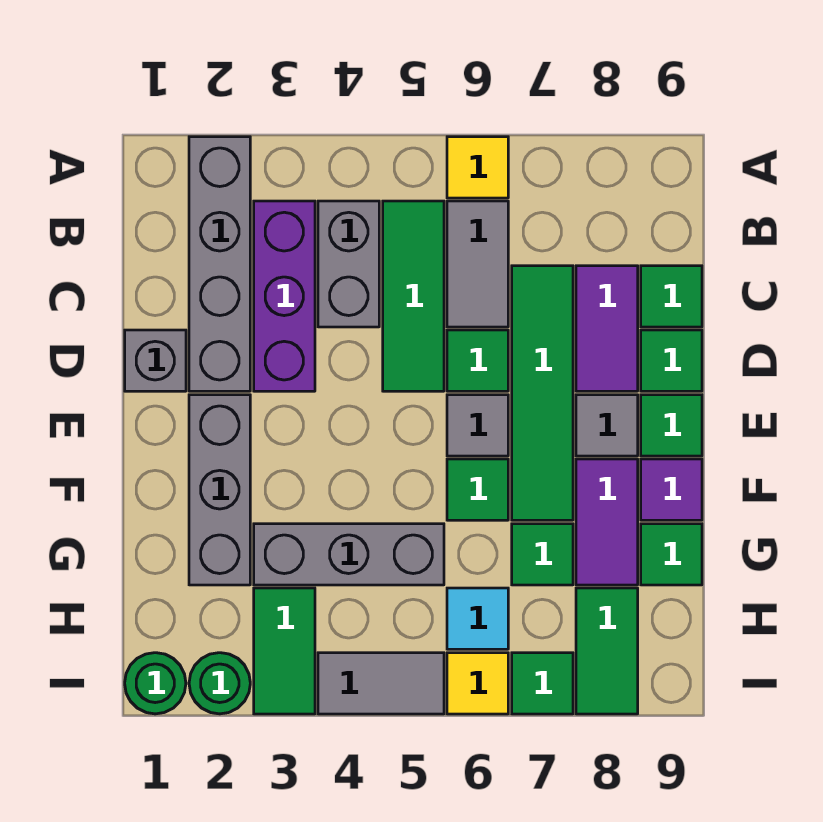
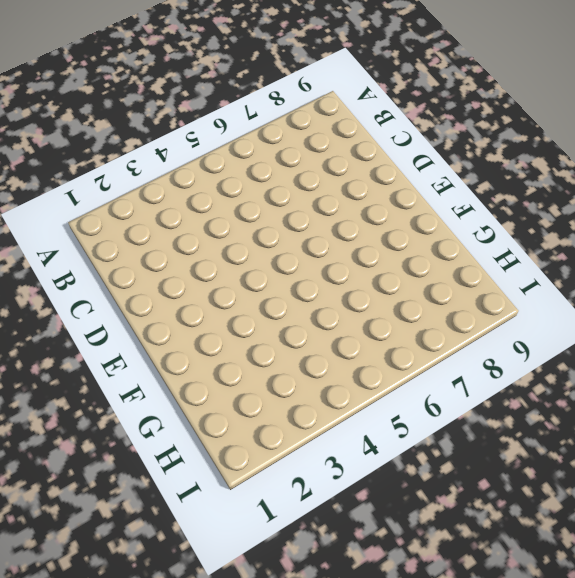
none -> grey brick A2:D2 level 1
none -> yellow tile A6 level 1
none -> purple brick B3:D3 level 1
none -> grey brick B4:C4 level 1

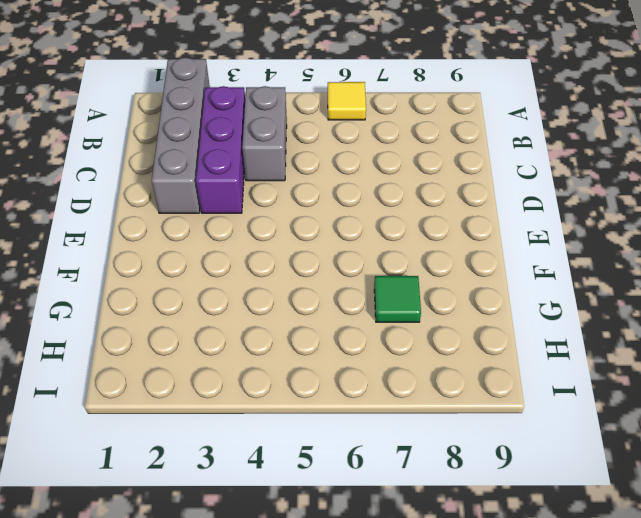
none -> green tile B5:D5 level 1
none -> grey tile B6:C6 level 1
none -> green tile C7:F7 level 1
none -> purple tile C8:D8 level 1

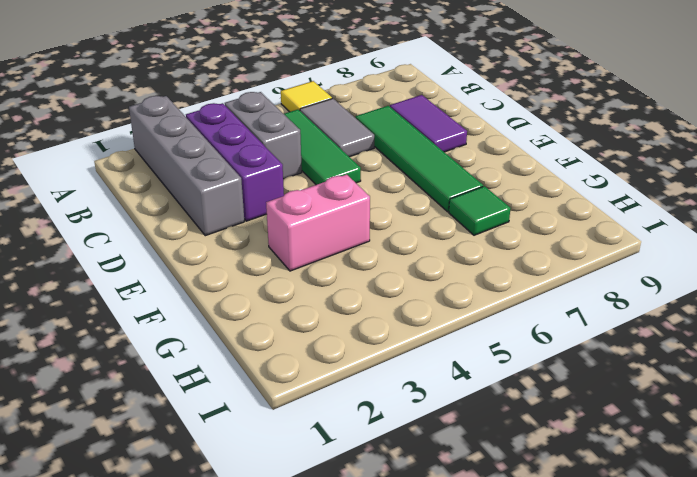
pink brick F3:F4 level 1 -> none
none -> green tile C9 level 1
none -> grey brick D1 level 1
none -> green tile D6 level 1
none -> green tile D9 level 1

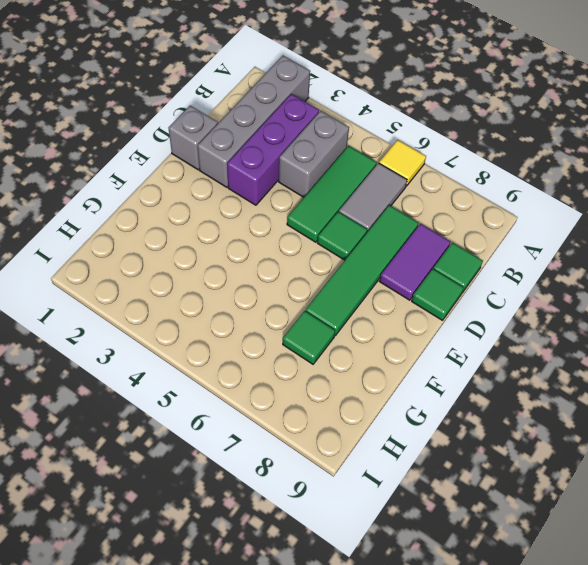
none -> grey brick E2:G2 level 1
none -> grey tile E6 level 1
none -> grey tile E8 level 1
none -> green tile E9 level 1

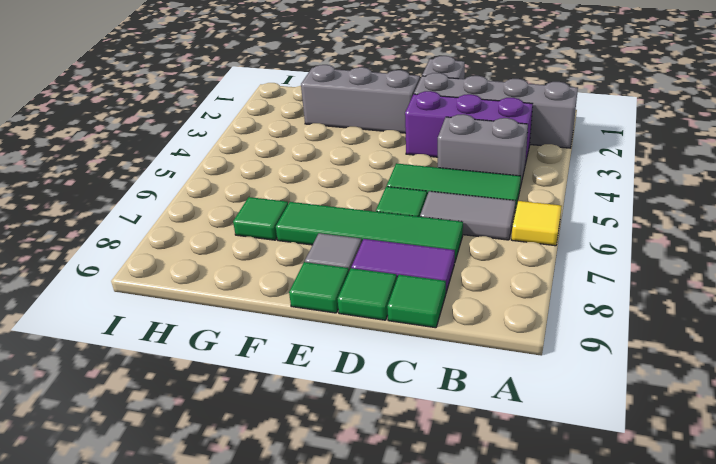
none -> grey tile E6 level 1
none -> green tile F6 level 1
none -> purple tile F8:G8 level 1
none -> purple tile F9 level 1

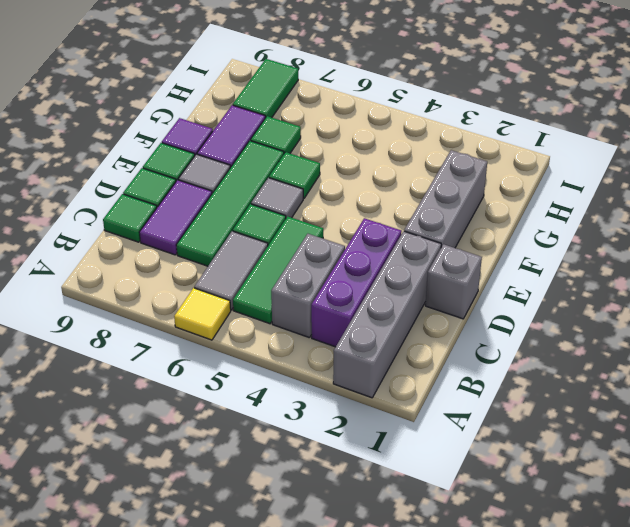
none -> grey brick G3:G5 level 1
none -> green tile G9 level 1
none -> green tile H3:I3 level 1
none -> cyan tile H6 level 1

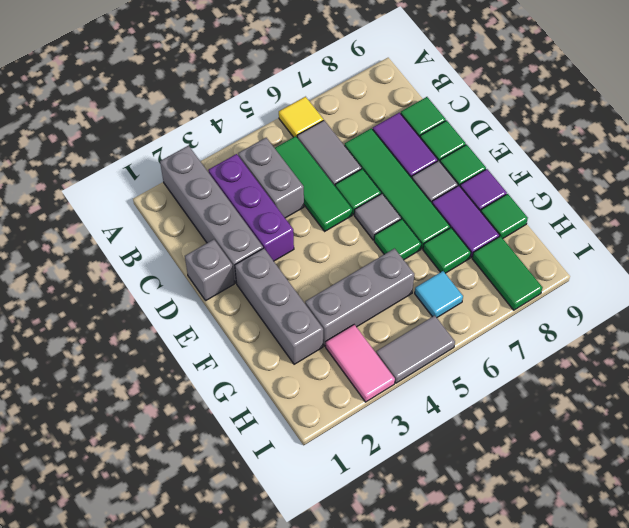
pink tile H3:I3 level 1 -> green tile H3:I3 level 1
none -> green round brick I1 level 1
none -> green round brick I2 level 1
none -> yellow tile I6 level 1
none -> green tile I7 level 1

